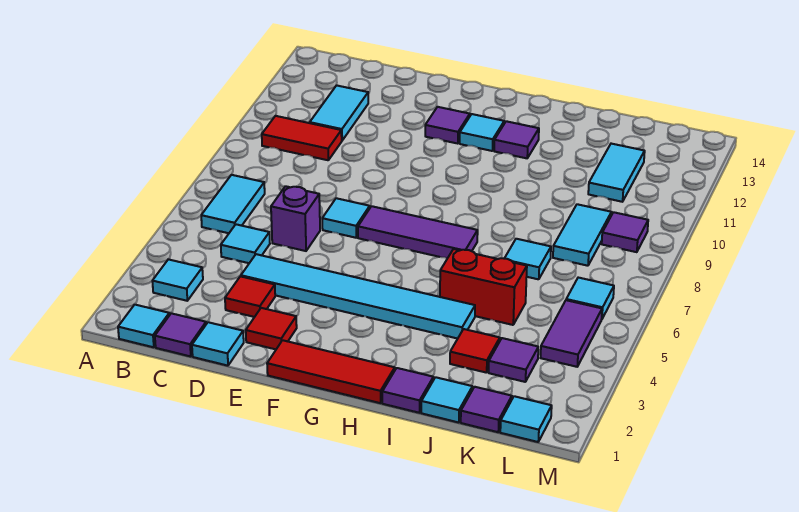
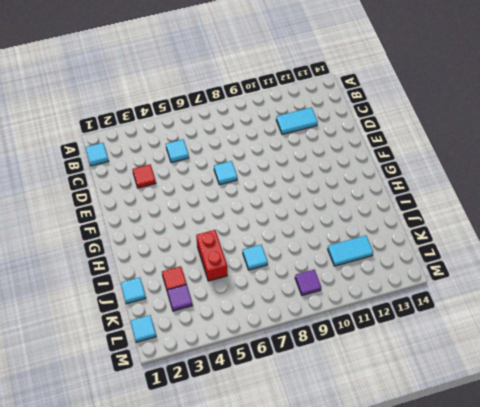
none -> cyan tile B3 level 1
none -> cyan tile B6:B7 level 1
none -> red tile B10:C10 level 1
none -> purple tile C1 level 1

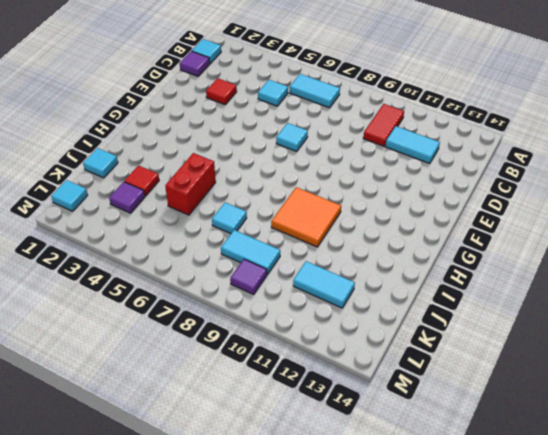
orange tile H9:I10 level 1 -> none
none -> cyan tile B3 level 1
none -> cyan tile D1 level 1
none -> cyan tile D4:I4 level 1
none -> purple brick D6 level 1

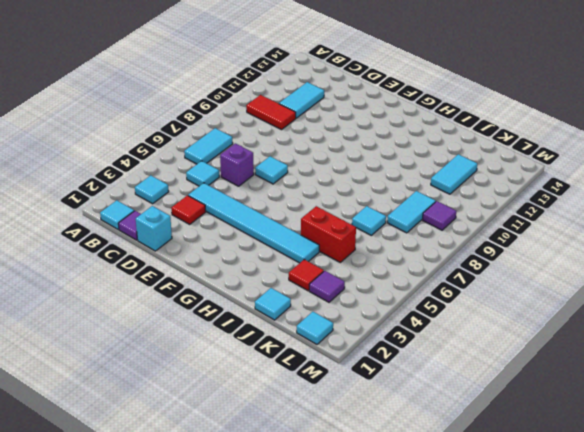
cyan brick D1 level 1 -> cyan tile D1 level 1
none -> red tile E2 level 1
none -> red tile F1:H1 level 1
none -> purple tile F7:H7 level 1
none -> purple tile F12 level 1

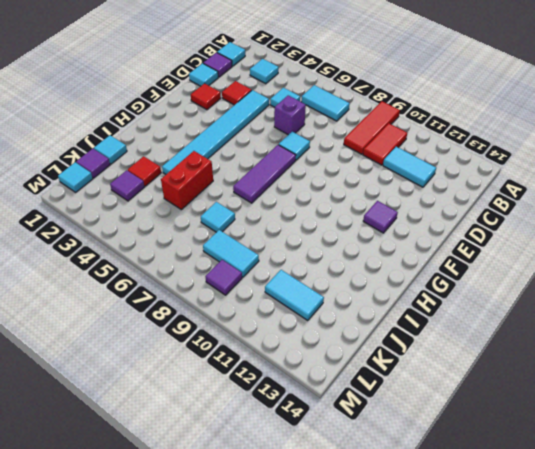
red tile A9:C9 level 1 -> red tile F1:H1 level 1
none -> cyan tile G12 level 1
none -> purple tile H12 level 1
none -> purple tile I1 level 1
none -> purple tile L4:L5 level 1

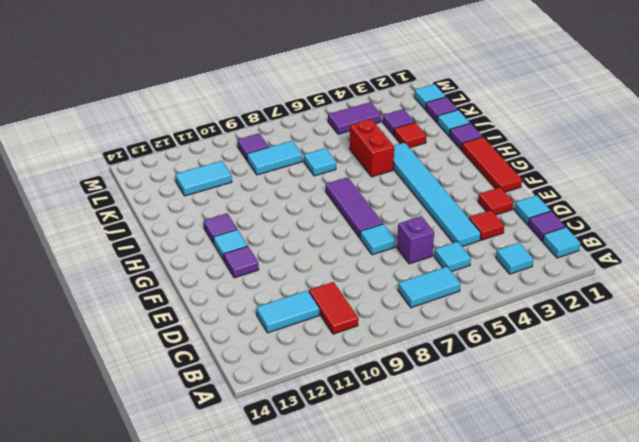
none -> cyan tile L6 level 1

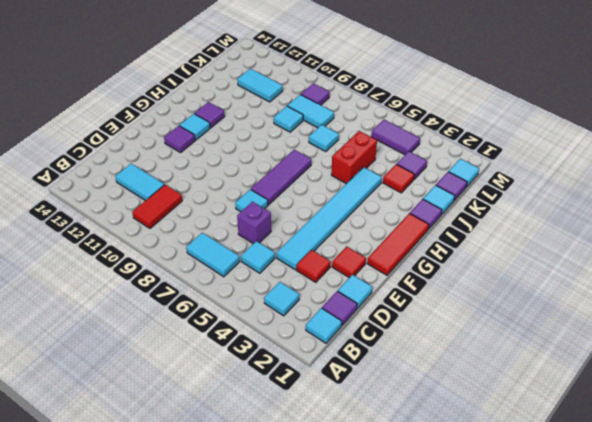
cyan tile J9 level 1 -> cyan tile L6 level 1

